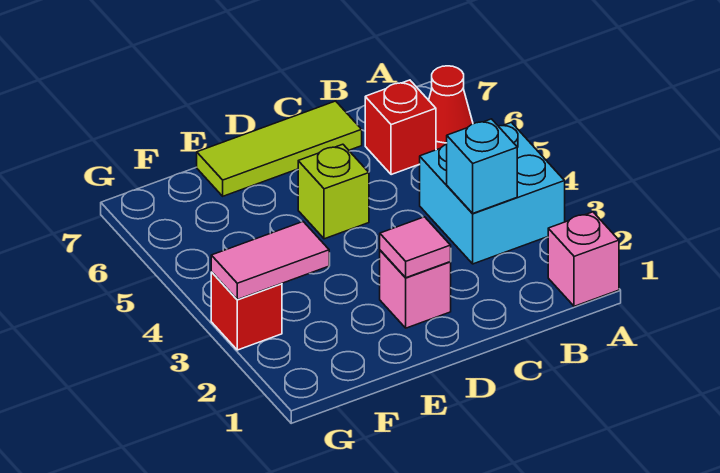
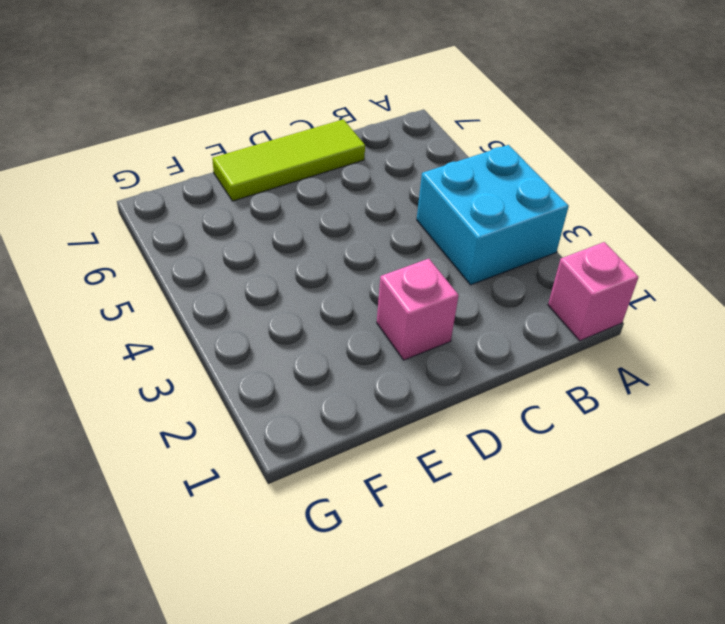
none -> red cone A6 level 1
none -> red brick B6 level 1

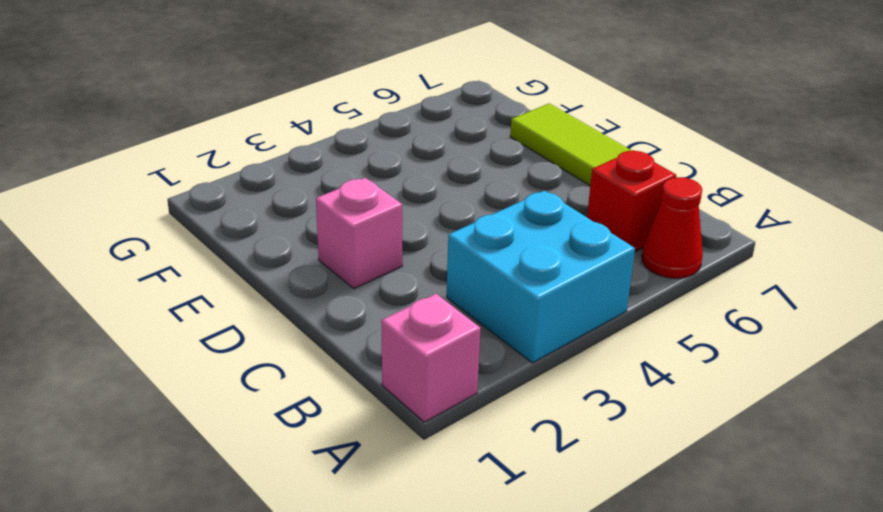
none -> lime brick D5 level 1
none -> red brick G3 level 1

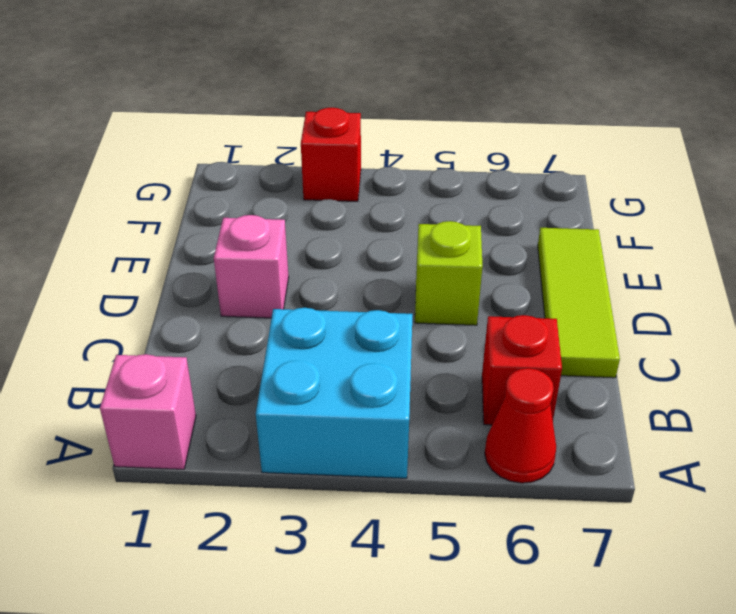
none -> cyan brick B3 level 2
none -> pink tile D2 level 2

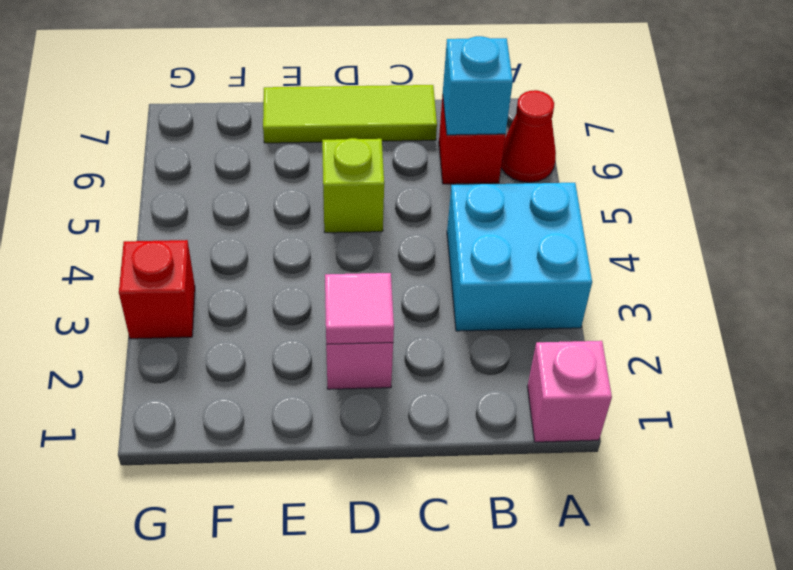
cyan brick B6 level 2 -> cyan brick B3 level 2
none -> pink tile F3:G3 level 2

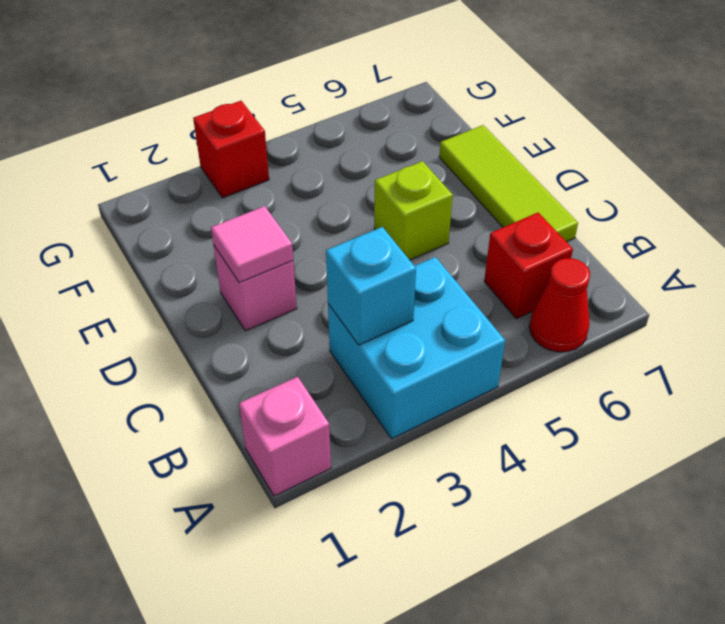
none -> pink tile F3:G3 level 2

